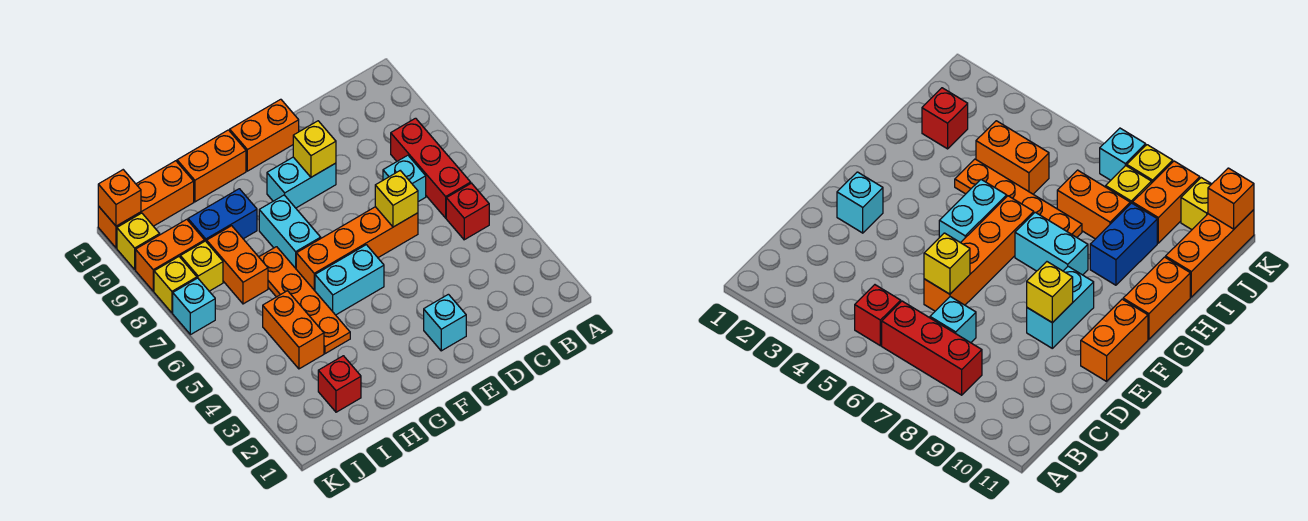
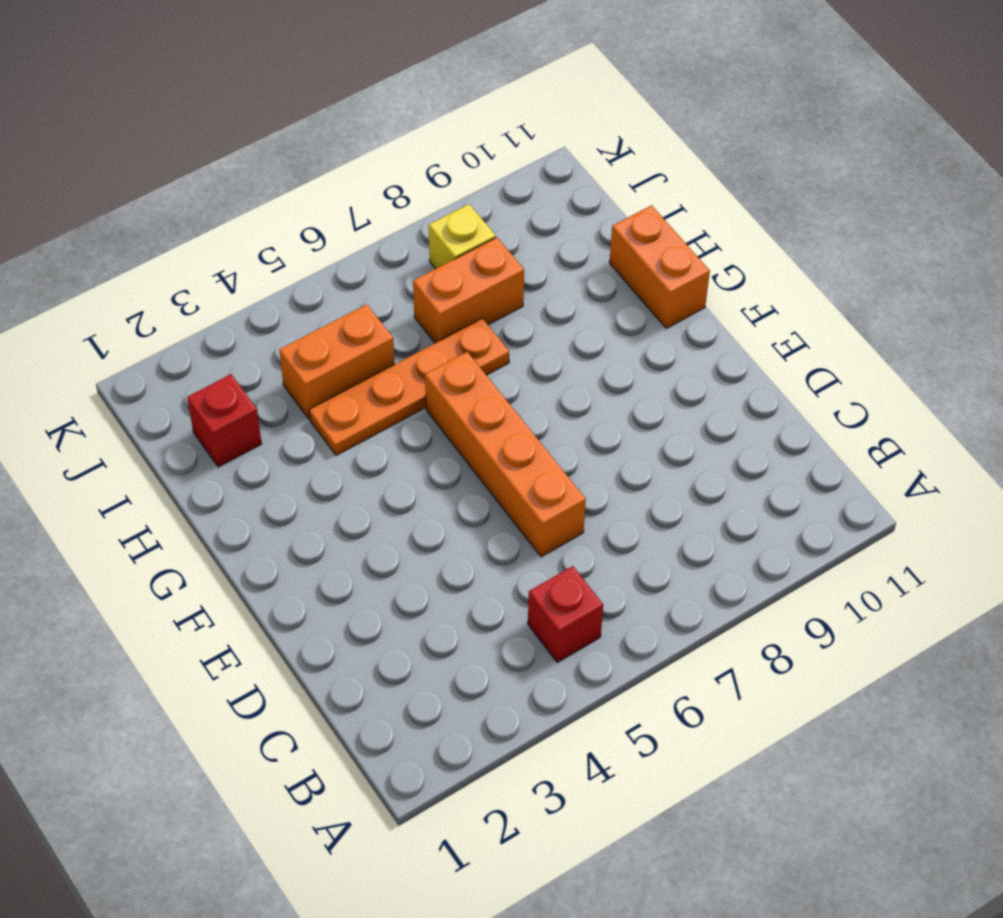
none -> red brick B6:B8 level 1
none -> cyan brick C7 level 1
none -> cyan brick E2 level 1

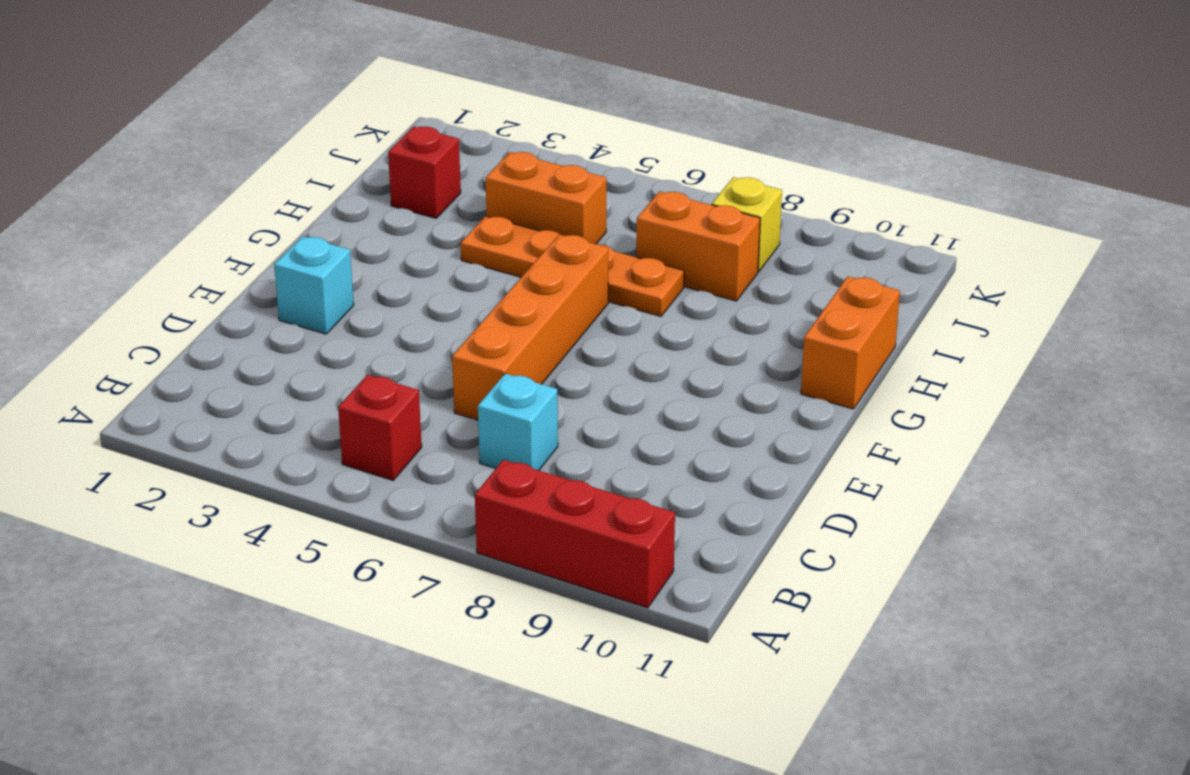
red brick A8:A10 level 1 -> red brick B6:B8 level 1
none -> cyan brick E9:F9 level 1
none -> orange brick E11:F11 level 1
none -> cyan brick F5:G5 level 1

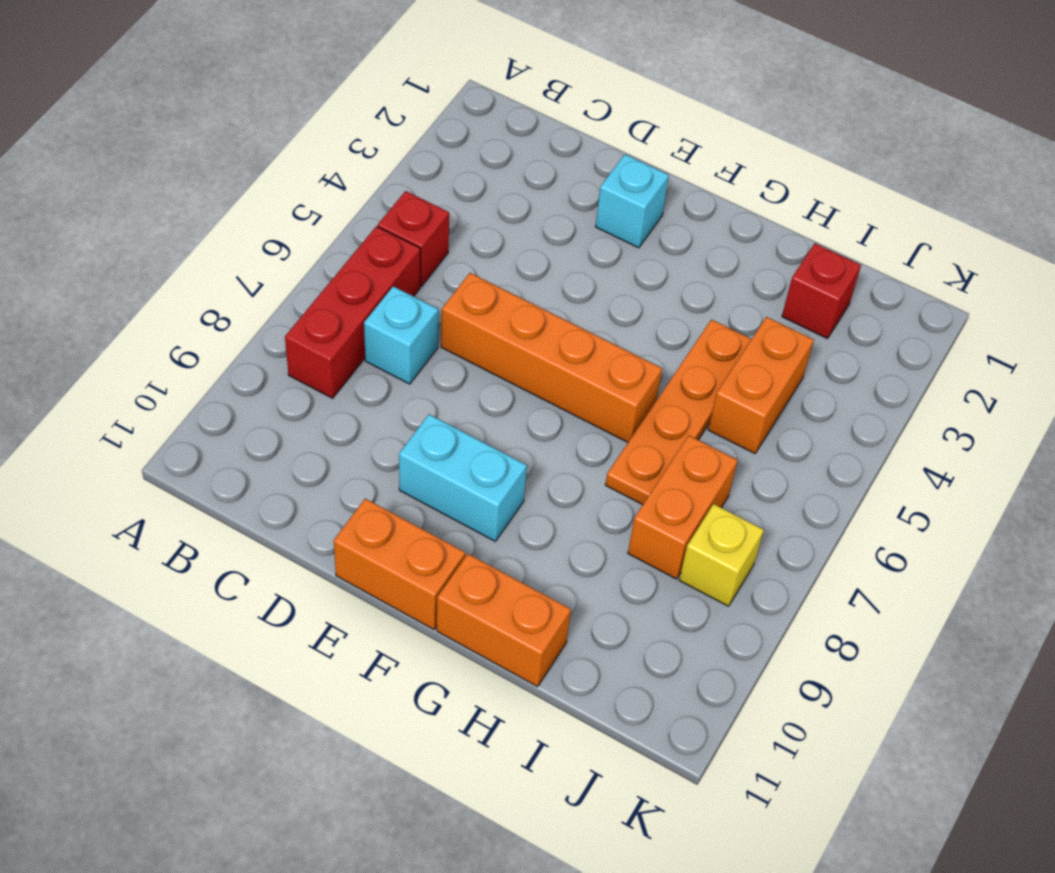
none -> cyan brick F5:G5 level 1
none -> cyan brick G7:G8 level 1
none -> blue brick H9:I9 level 1

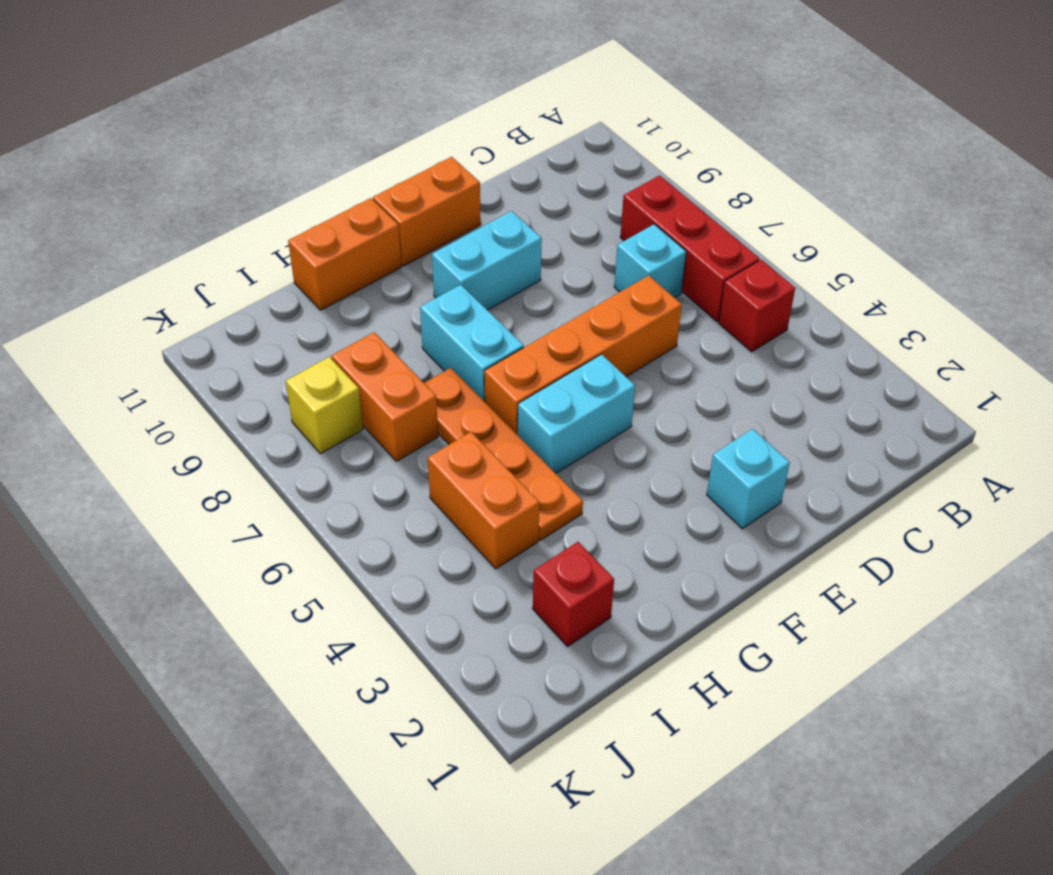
none -> blue brick H9:I9 level 1
none -> orange brick I11:K11 level 1
none -> orange brick J9:K9 level 1

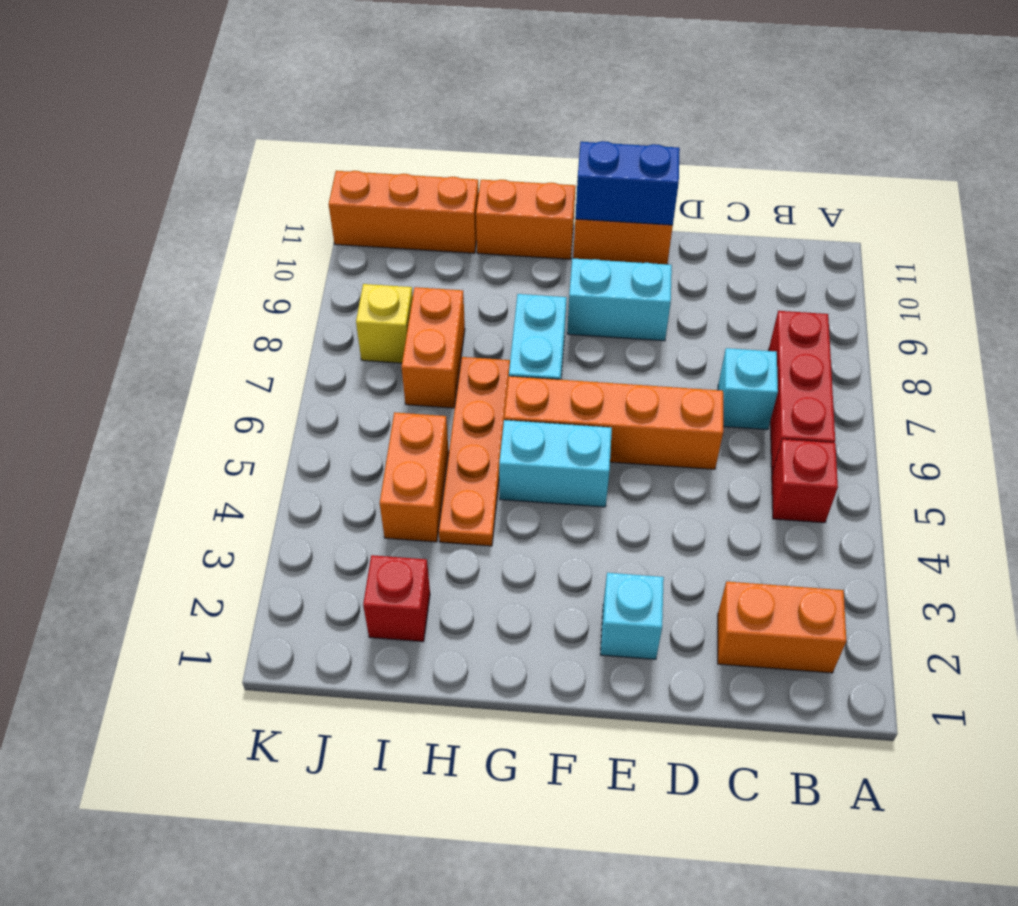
orange brick B2:C2 level 1 -> orange brick J9:K9 level 1
blue brick E11:F11 level 2 -> blue brick H9:I9 level 1
none -> cyan brick K7 level 1
none -> yellow brick K8 level 1
none -> yellow brick K10 level 1

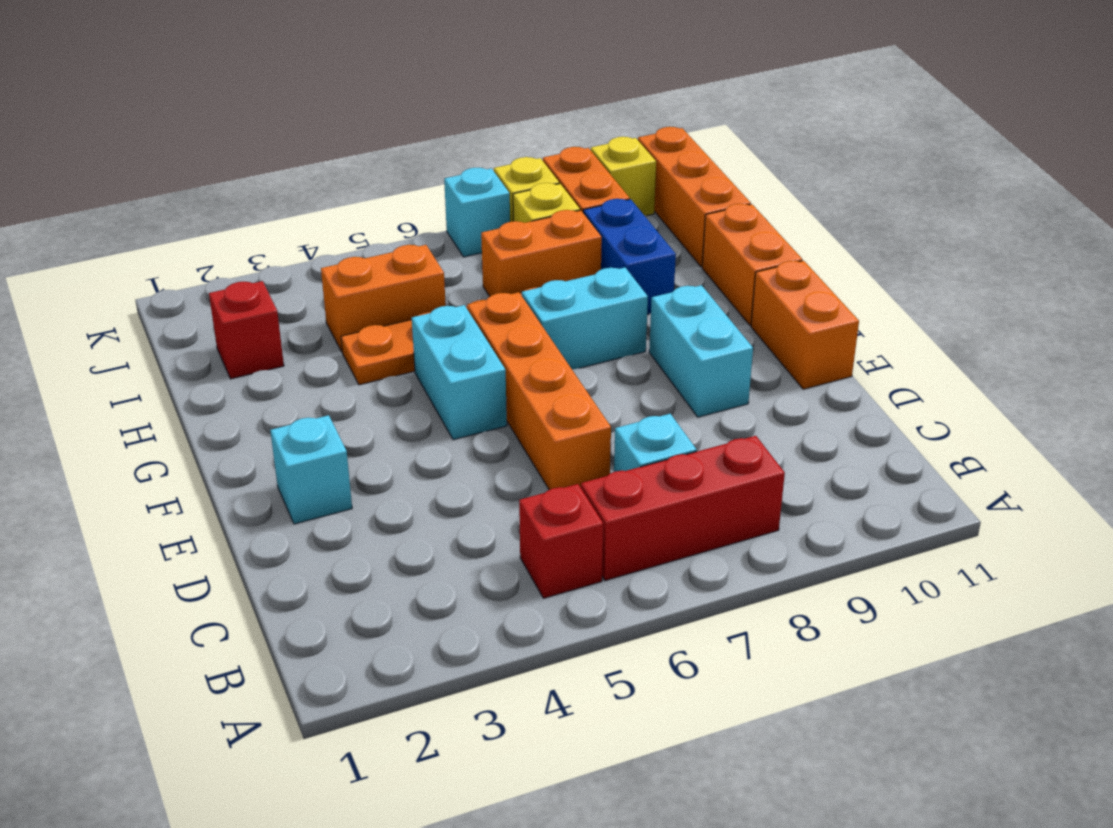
none -> yellow brick D6 level 2
none -> yellow brick E9 level 2
none -> orange brick K11 level 2

